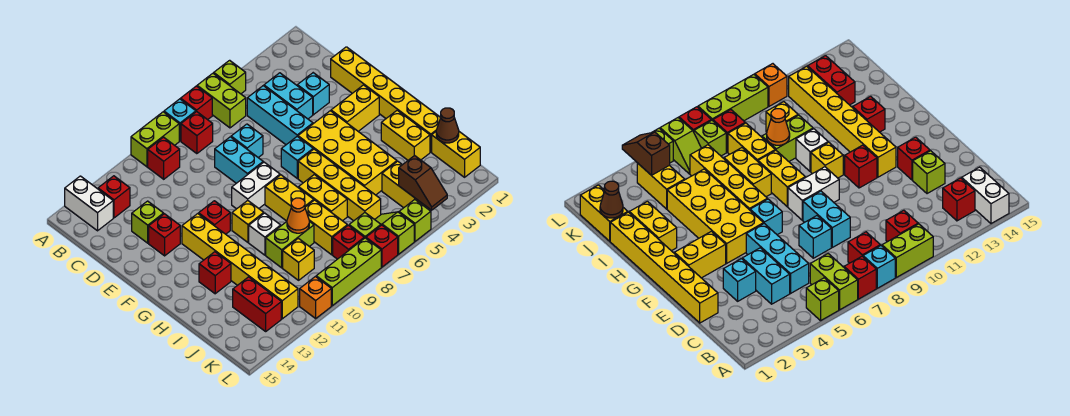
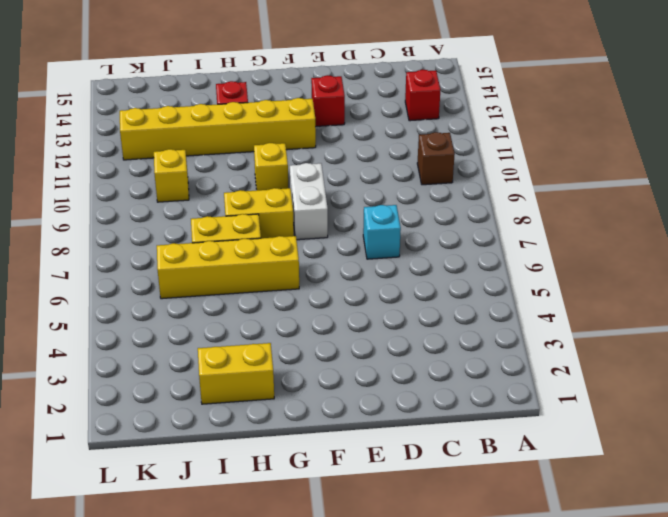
brown brick B10 level 1 -> red brick B10 level 1
none -> lime brick A5 level 1
none -> lime brick A6:B6 level 1
none -> red brick A7 level 1
none -> cyan brick A8 level 1

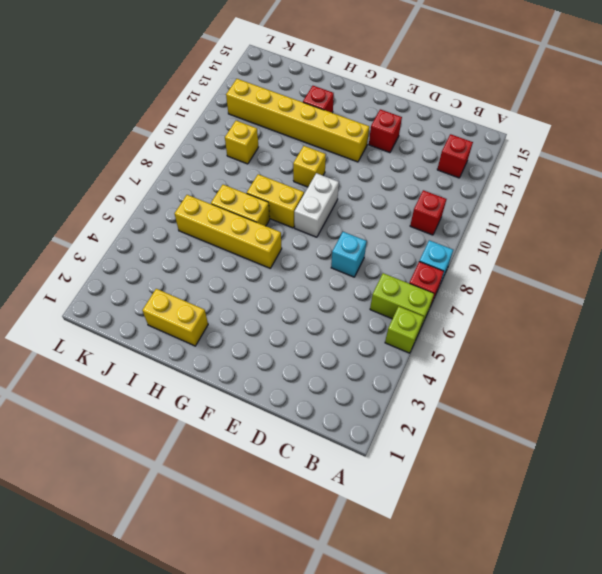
none -> lime brick A9:A10 level 1
none -> white brick A14:B14 level 1
none -> red brick B8 level 1
none -> cyan brick C4:D4 level 1

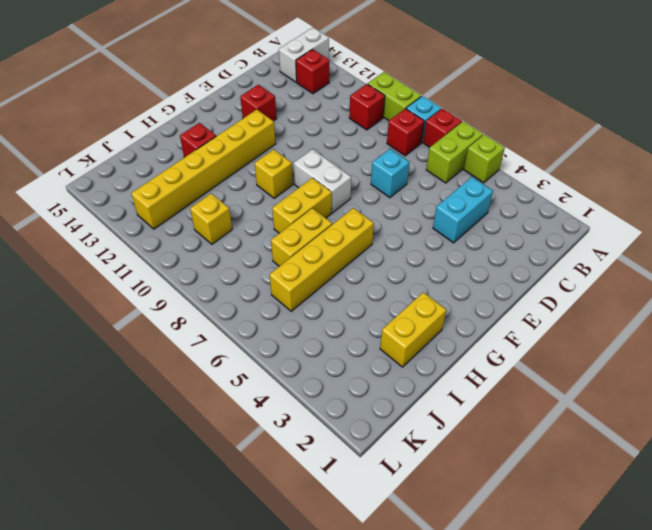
none -> cyan brick C5:E5 level 1
none -> yellow brick D1:I1 level 1
none -> cyan brick D3 level 1
none -> cyan brick D8:E8 level 1

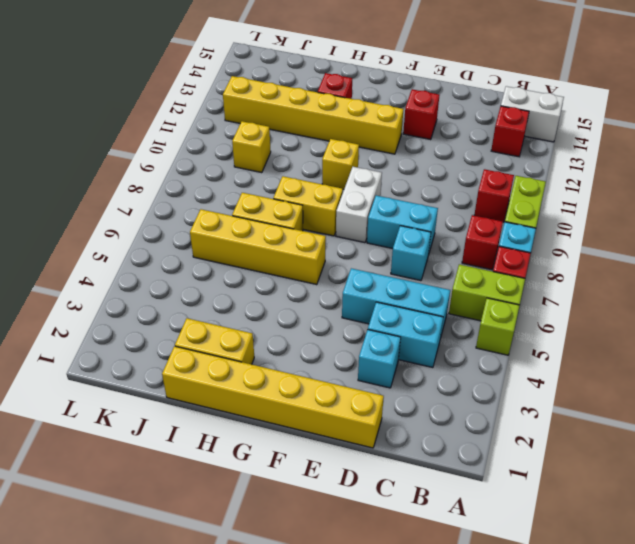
none -> lime brick D13 level 1
none -> yellow brick F2:F3 level 1
none -> yellow brick F4:I5 level 1
none -> cyan brick F6 level 1

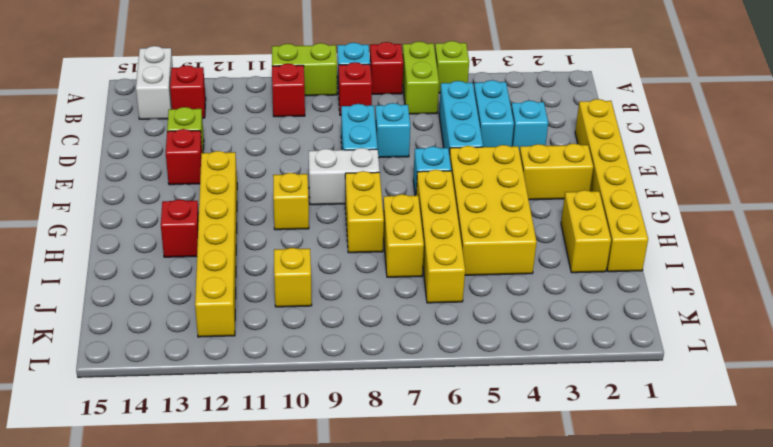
none -> red brick F11 level 1
none -> white brick H10 level 1
none -> yellow brick I8:J8 level 1
none -> lime brick I9:I10 level 1

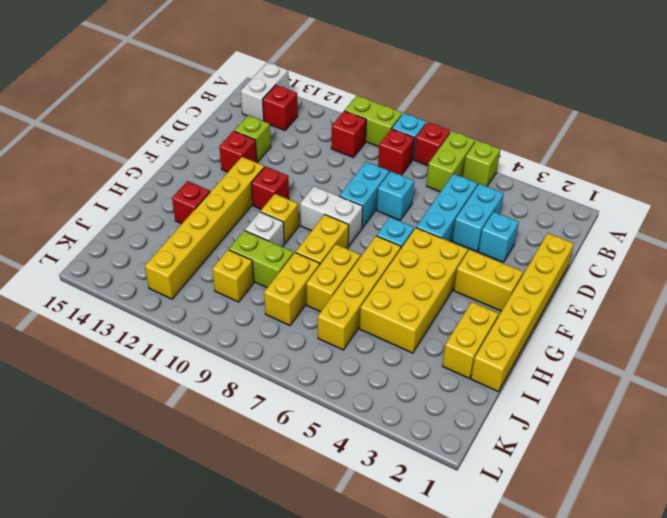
none -> yellow brick J1:K1 level 1
none -> yellow brick J4:K4 level 1
none -> red brick J13:K13 level 1
none -> lime slope K6:L6 level 1 top L

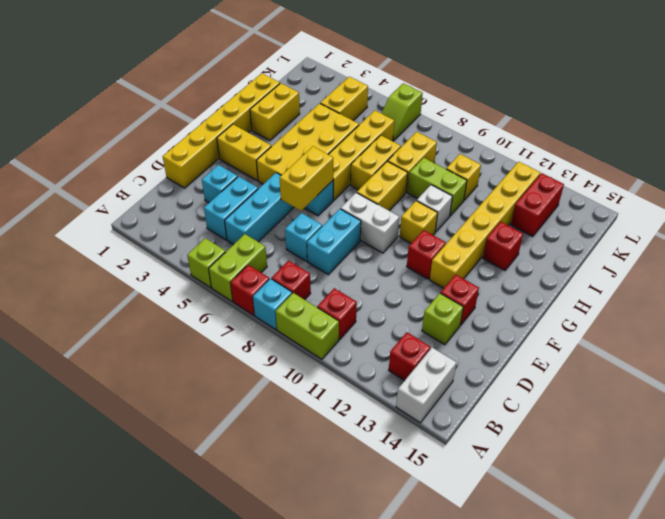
yellow brick E6:F6 level 2 -> yellow brick J1:K1 level 1
none -> lime brick K7 level 1
none -> red brick K8 level 1
none -> lime brick L5 level 1
none -> red brick L7 level 1

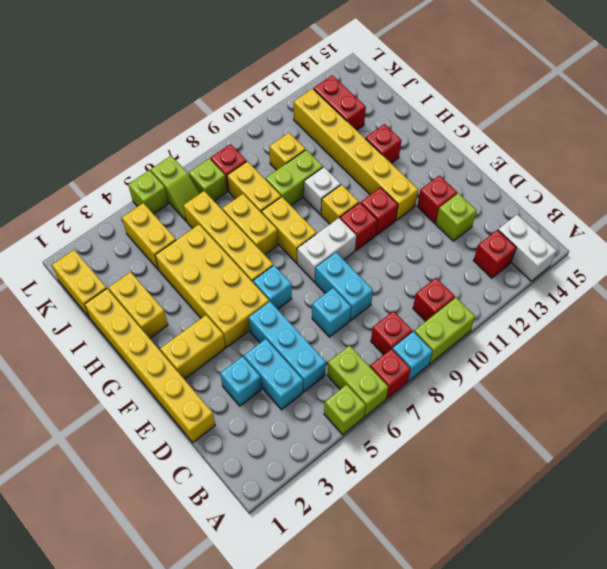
red brick F10 level 1 -> red brick L7 level 1
none -> lime brick L8:L10 level 1
none -> orange brick L11 level 1
none -> orange cone I9 level 2
none -> brown cone J1 level 2

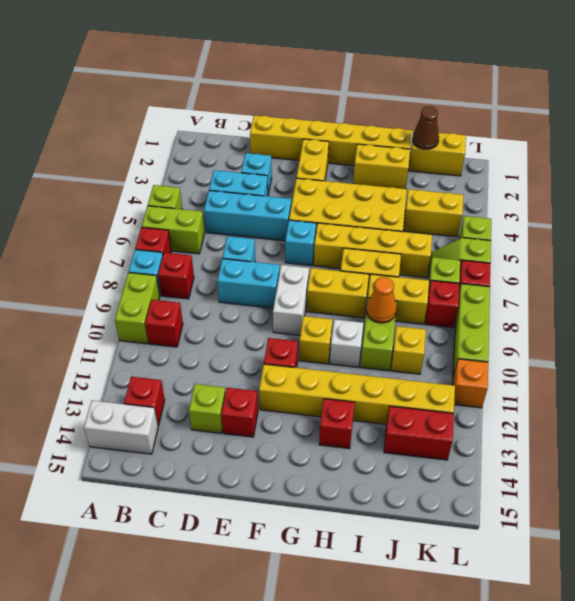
none -> brown slope K4:L4 level 2 top K

